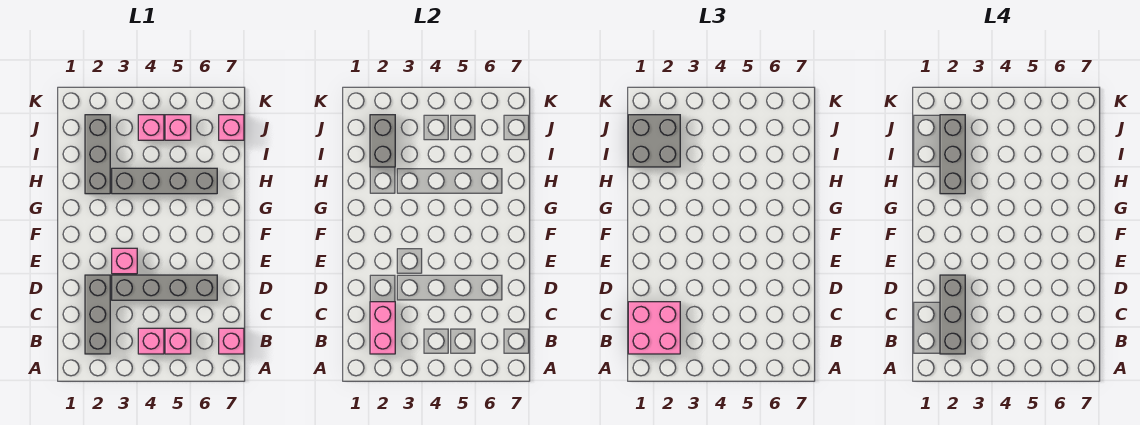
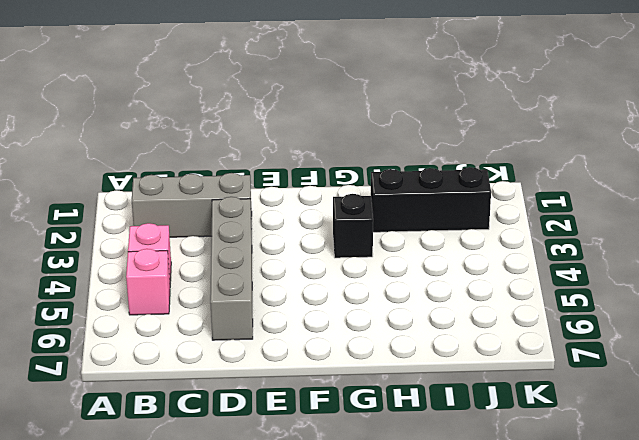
black brick G3 level 1 -> none
black brick H2:J2 level 1 -> grey brick H2:J2 level 1
none -> pink brick B7 level 1
none -> pink brick E3 level 1
none -> grey brick H3:H6 level 1

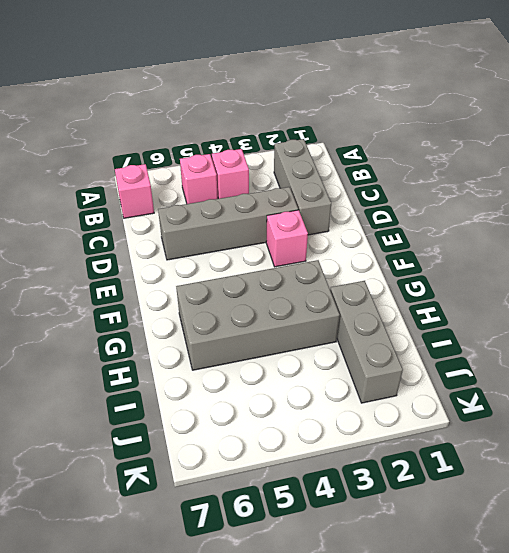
grey brick G3:H6 level 1 -> grey brick H3:H6 level 1
none -> pink brick J4 level 1
none -> pink brick J5 level 1
none -> pink brick J7 level 1

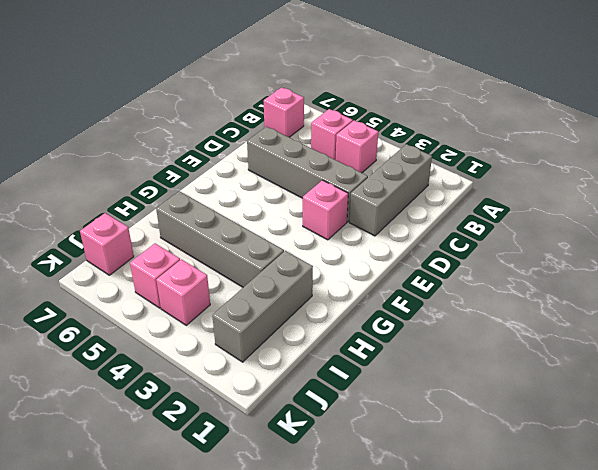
none -> pink brick B2:C2 level 2
none -> grey brick I2:J2 level 2
none -> pink brick B1:C2 level 3

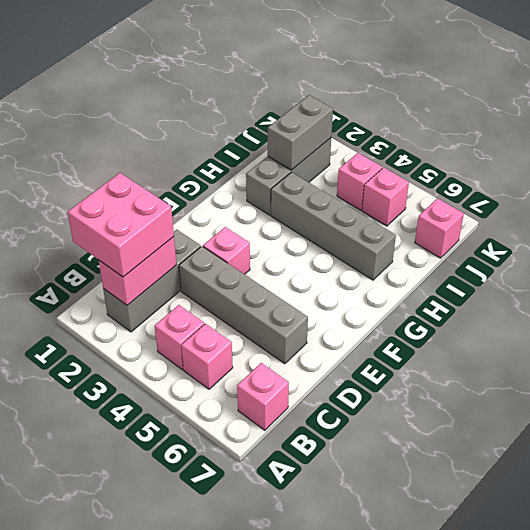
none -> grey brick I1:J2 level 3
none -> grey brick B2:D2 level 4
none -> grey brick H2:J2 level 4

